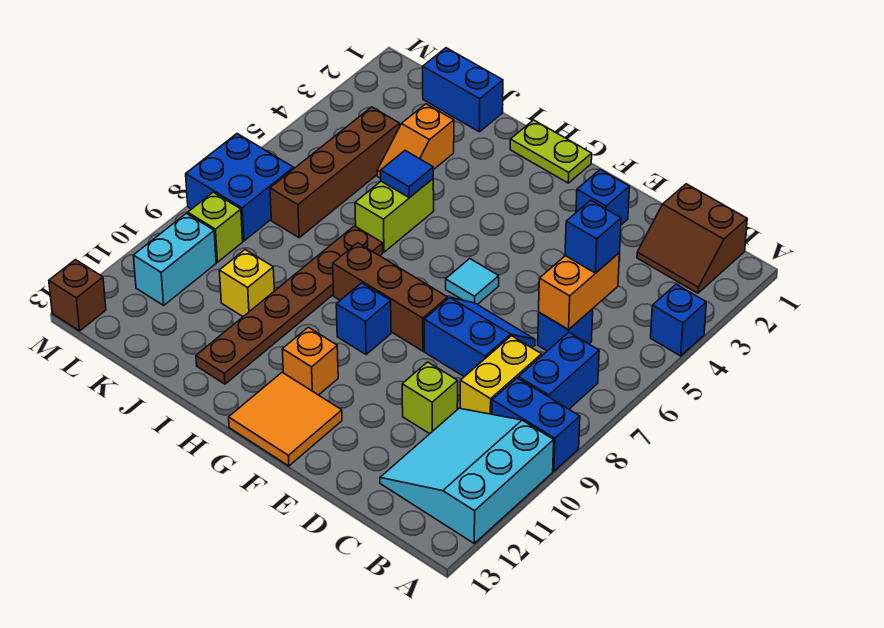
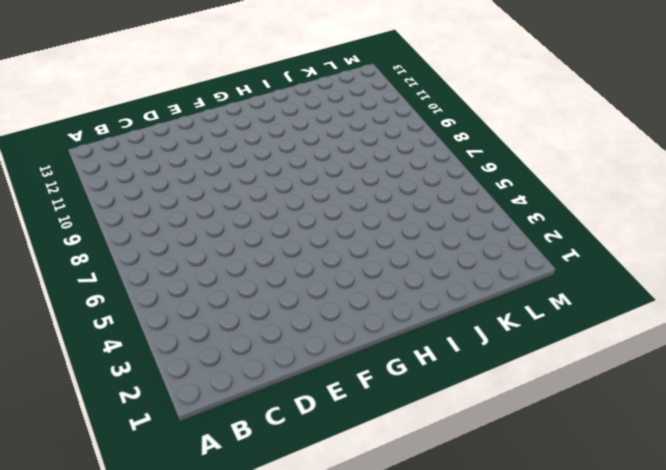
none -> blue brick A4 level 1
none -> blue brick A9:B9 level 1
none -> cyan slope A10:C12 level 1 top A

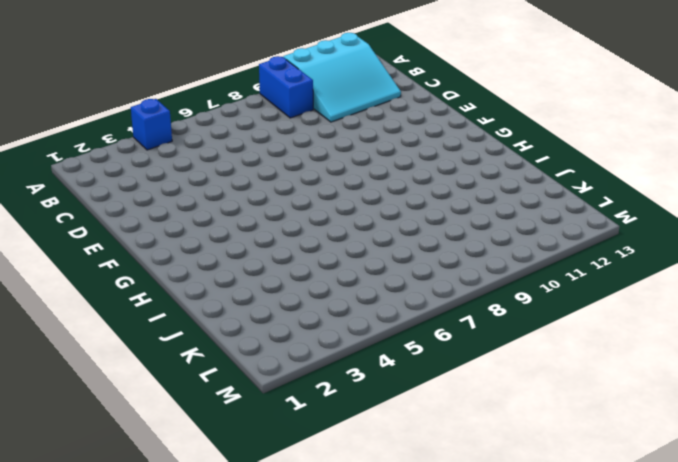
none -> brown slope B1:C2 level 1 top 1
none -> blue brick B7:B8 level 1
none -> blue brick C6 level 1

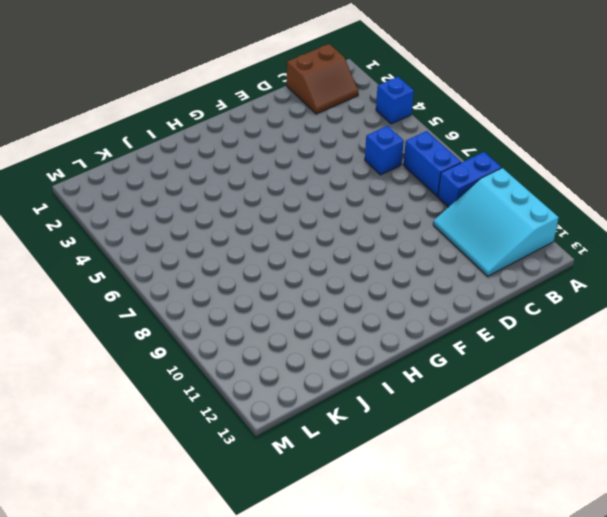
none -> yellow brick C8:C9 level 1
none -> blue slope D7:E8 level 1 top 8
none -> lime brick D10 level 1

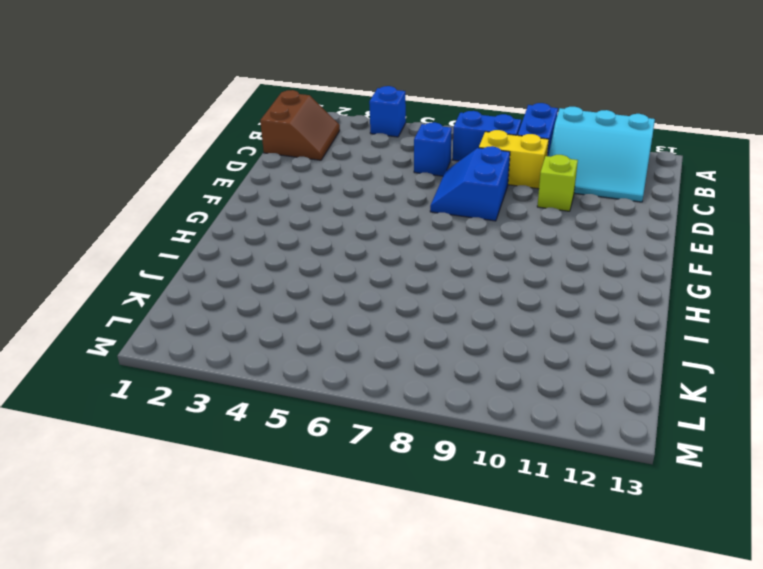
none -> blue brick E2 level 1
none -> cyan tile F6 level 1
none -> brown brick F8:H8 level 1

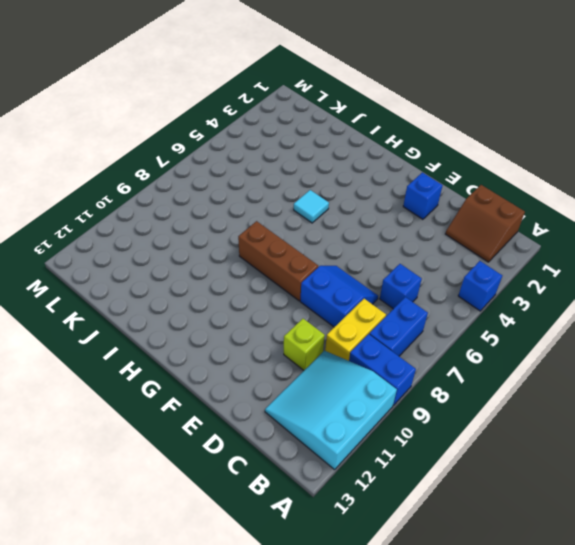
cyan tile H5 level 1 -> cyan tile F6 level 1
none -> orange tile F12:G13 level 1
none -> lime plate G1:H1 level 1
none -> blue brick G9 level 1

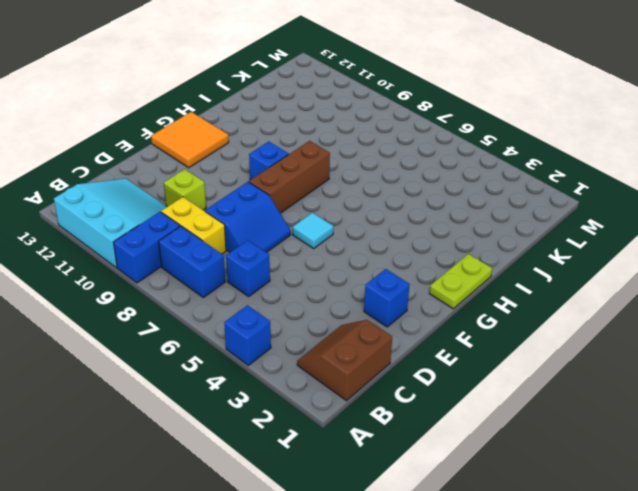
none -> orange brick G11 level 1
none -> lime brick I5:I6 level 1
none -> brown plate I7:I12 level 1

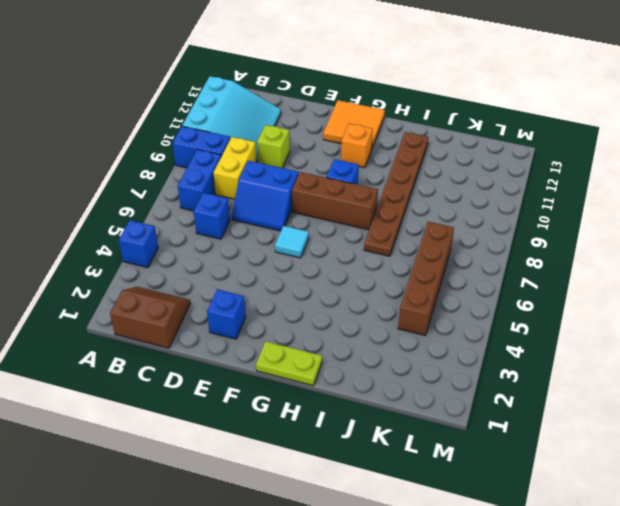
none -> lime brick I5:I6 level 1
none -> blue brick J1:K1 level 1
none -> orange slope J3:J4 level 1 top 3

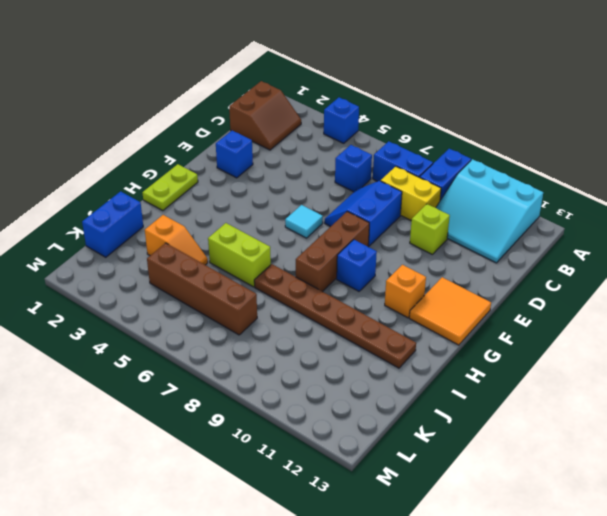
none -> yellow brick J10 level 1
none -> blue brick L7:M8 level 1
none -> lime brick L9 level 1

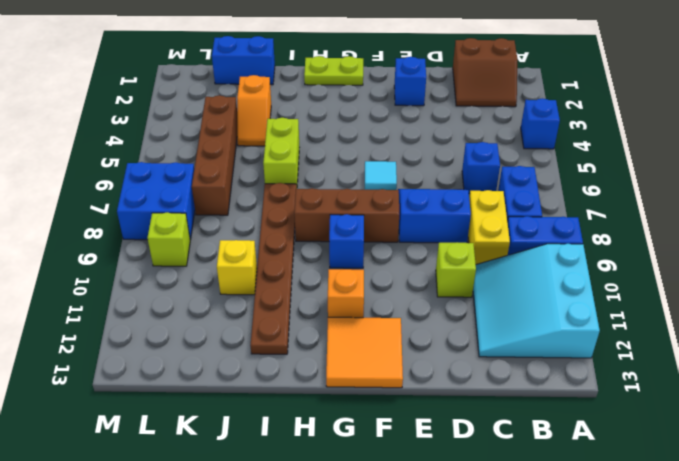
none -> cyan brick L10:L11 level 1
none -> brown brick M13 level 1
none -> orange brick C5:C6 level 2

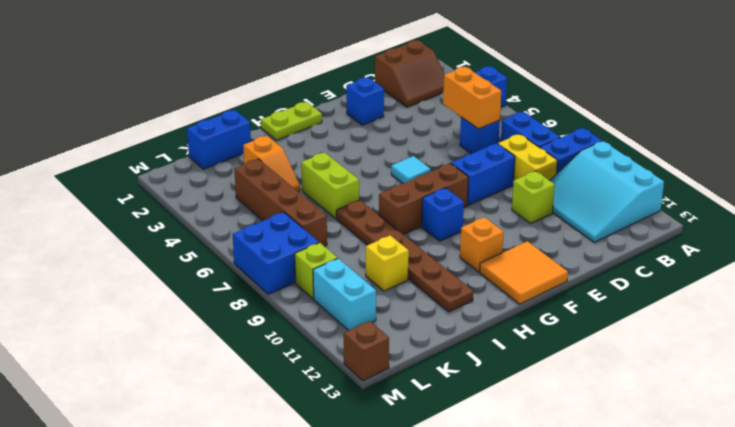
none -> blue tile I5 level 2
none -> blue brick C5 level 3

